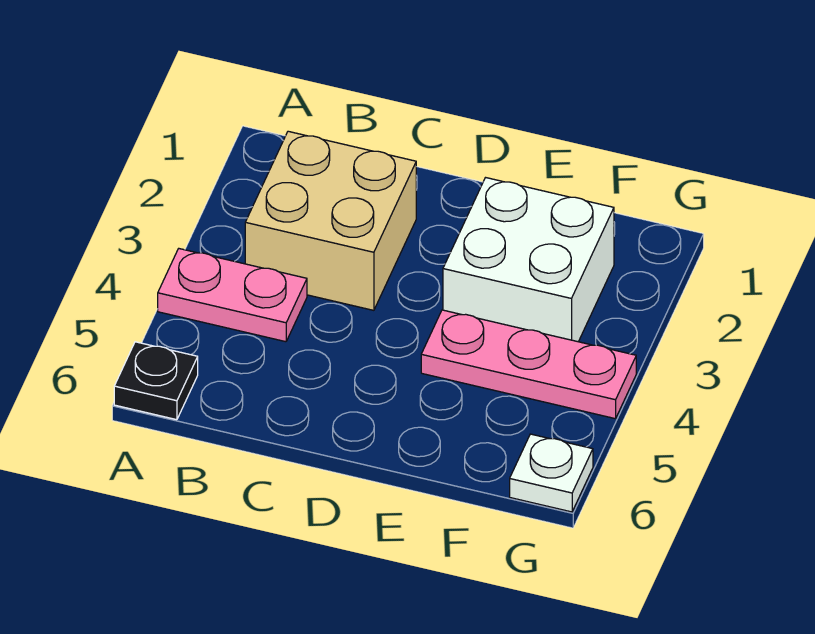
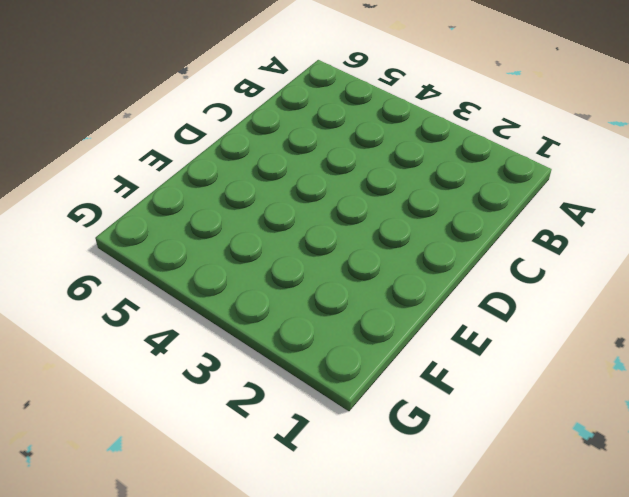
none -> pink plate A4:B4 level 1
none -> black plate A6 level 1

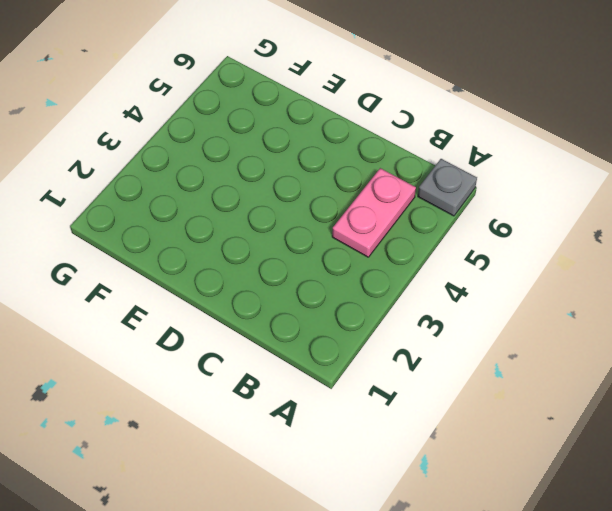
grey plate A6 level 1 -> black plate A6 level 1
pink plate B4:B5 level 1 -> pink plate A4:B4 level 1
none -> tan brick B2:C3 level 1
none -> white brick E2:F3 level 1

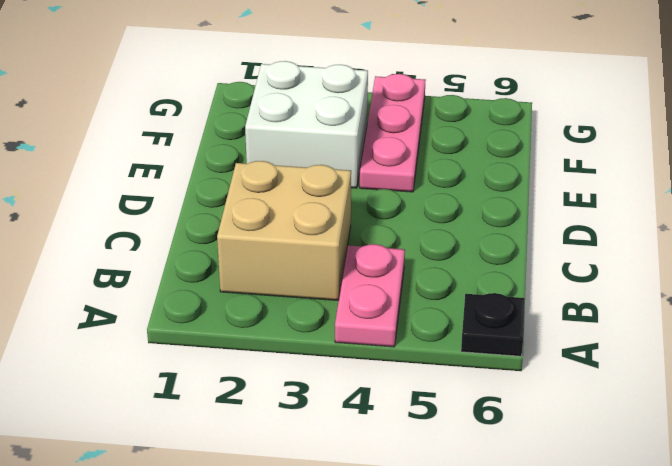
none -> white plate G6 level 1

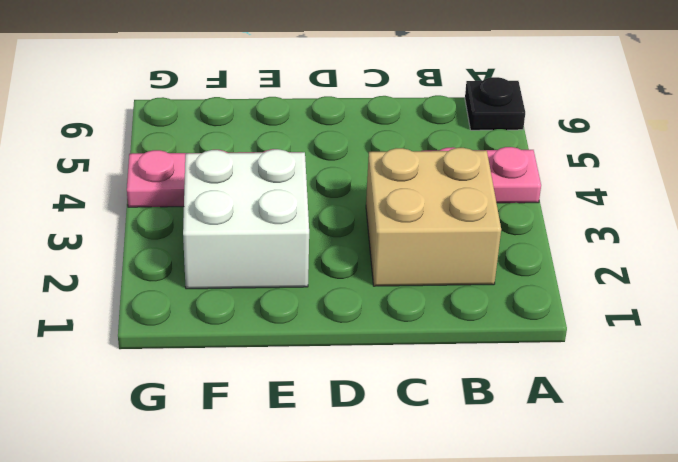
none -> white plate G6 level 1

